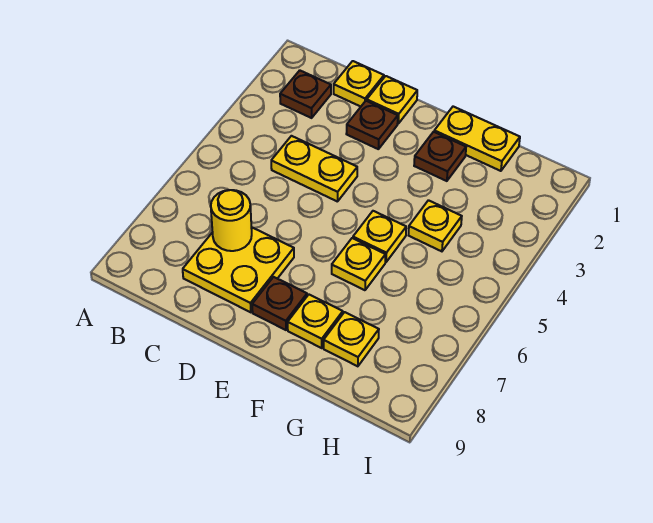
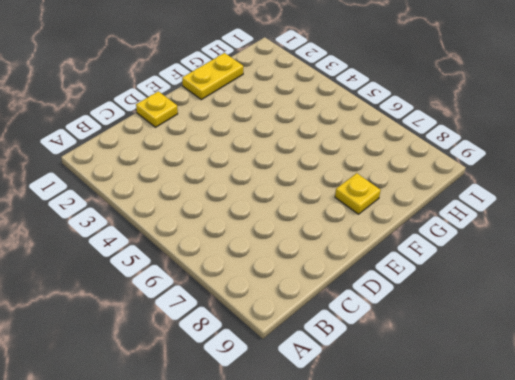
none -> brown plate B2 level 1
none -> yellow plate C1 level 1
none -> yellow plate C4:D4 level 1

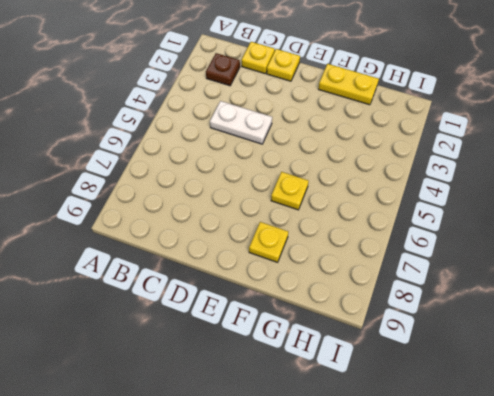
white plate C4:D4 level 1 -> yellow plate C4:D4 level 1
none -> yellow plate C7:D8 level 1
none -> brown plate D2 level 1
none -> brown plate E8 level 1

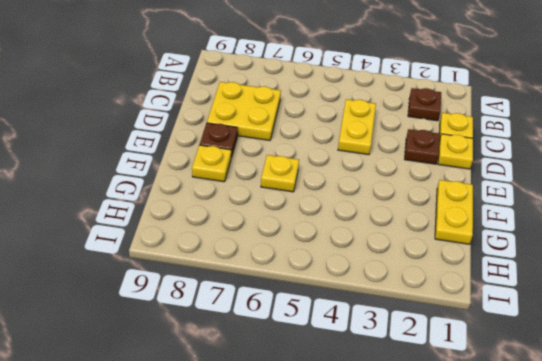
none -> brown plate F2 level 1
none -> yellow plate F5 level 1
none -> yellow plate G4 level 1

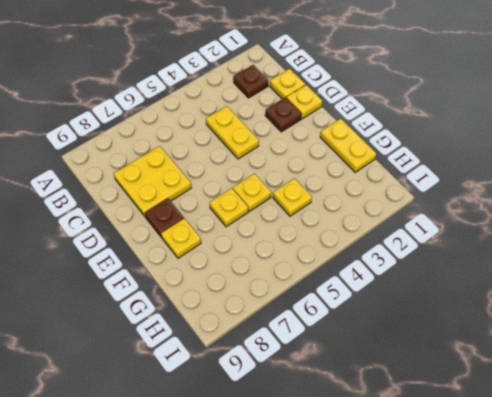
none -> brown plate F2 level 1
none -> yellow plate G8 level 1
none -> yellow round brick C7 level 2

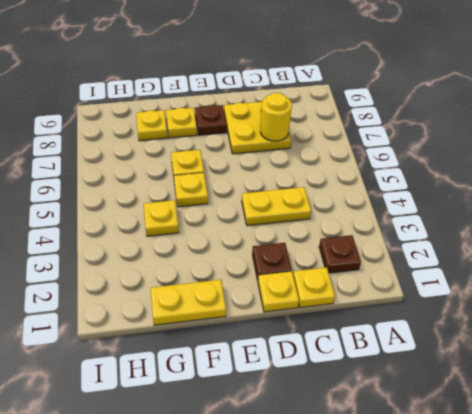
none -> brown plate F2 level 1

